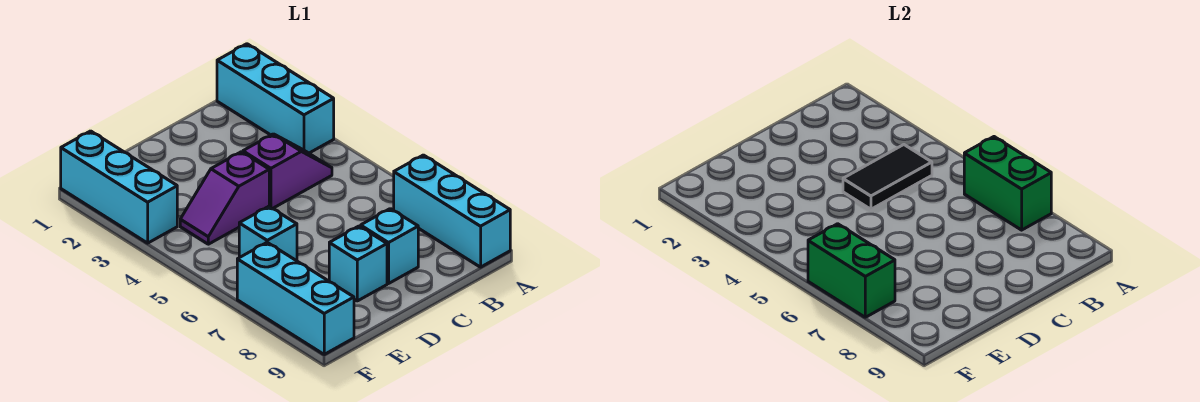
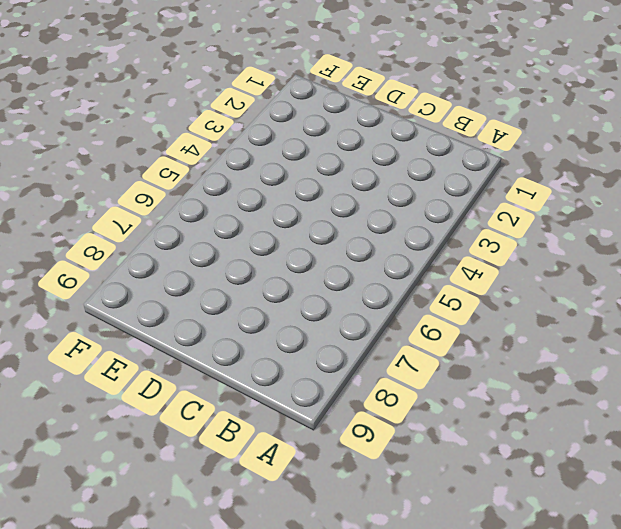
none -> cyan brick A1:A3 level 1
none -> cyan brick A7:A9 level 1
none -> purple slope B4:C4 level 1 top C

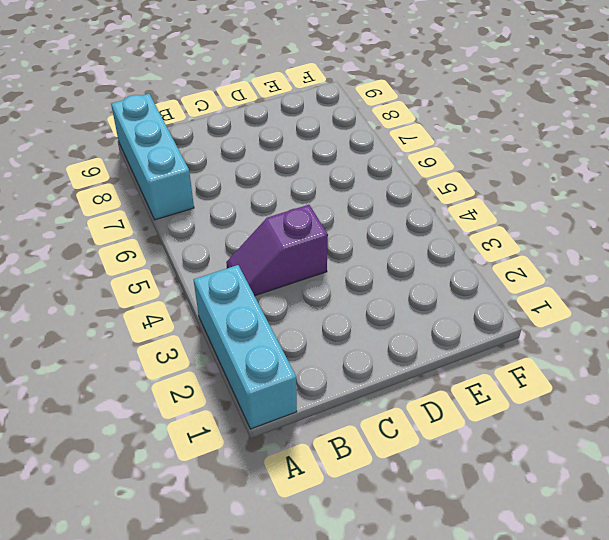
none -> cyan brick C8 level 1
none -> purple slope D4:E4 level 1 top D
none -> cyan brick D8 level 1

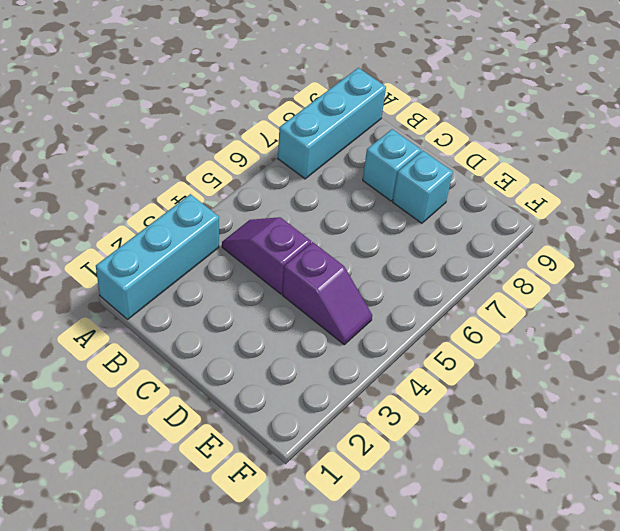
none -> cyan brick E6 level 1
none -> cyan brick F1:F3 level 1
none -> cyan brick F7:F9 level 1

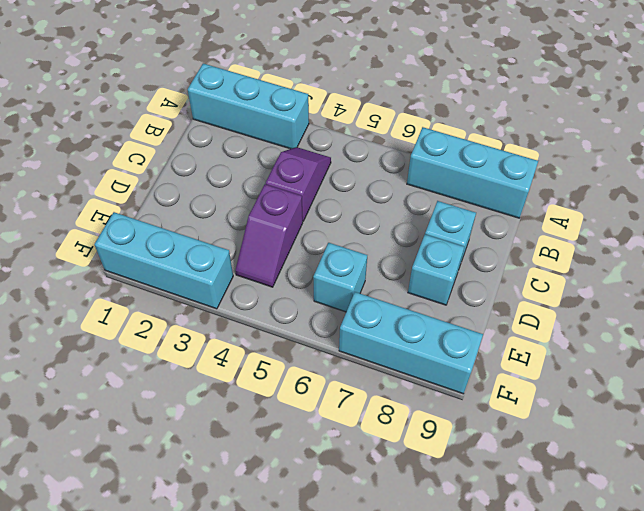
none -> green brick A6:A7 level 2
none -> black tile B4:C4 level 2
none -> green brick F6:F7 level 2

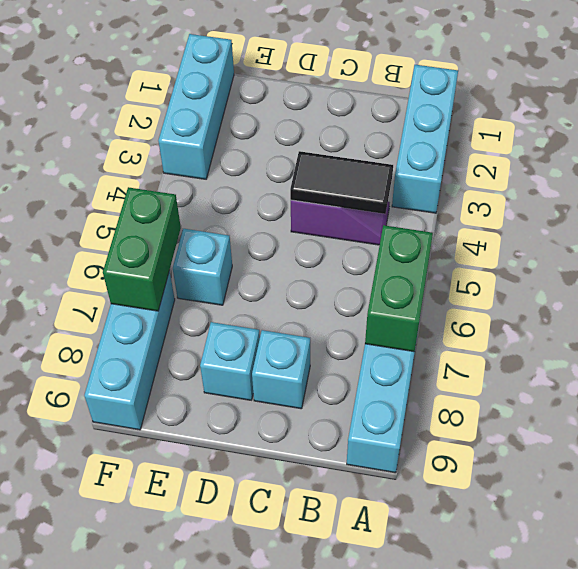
none -> purple slope D4:E4 level 1 top D

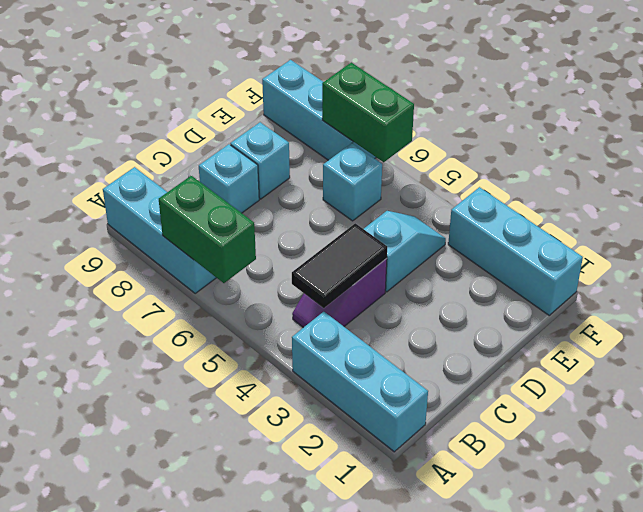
cyan slope D4:E4 level 1 top D -> purple slope D4:E4 level 1 top D

